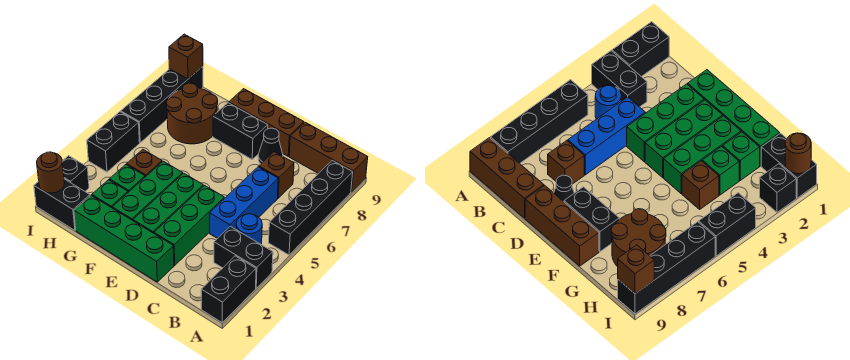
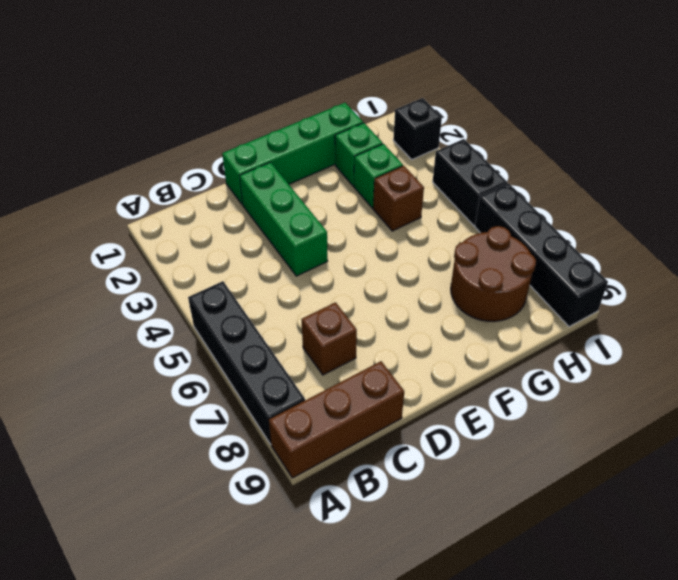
none -> black brick A1:A2 level 1
none -> black brick A3:B3 level 1
none -> blue round brick B4 level 1

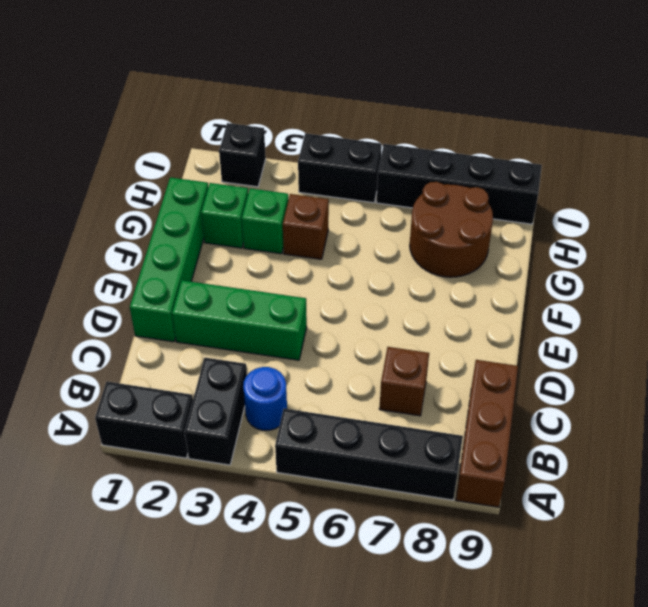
none -> blue brick C4:C6 level 1
none -> black cone D8 level 1
none -> brown brick D9:F9 level 1

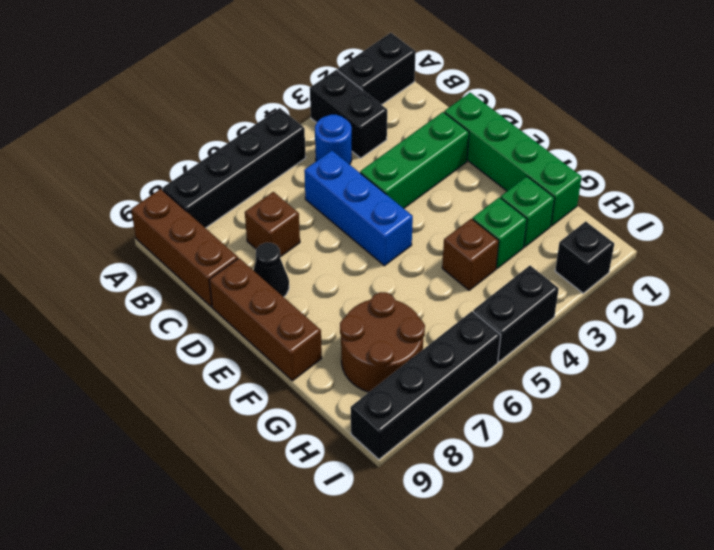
blue brick C5:E5 level 1 -> blue brick C4:C6 level 1
none -> green brick E2:E4 level 1
none -> black brick E8:F8 level 1
none -> green brick F2:F4 level 1

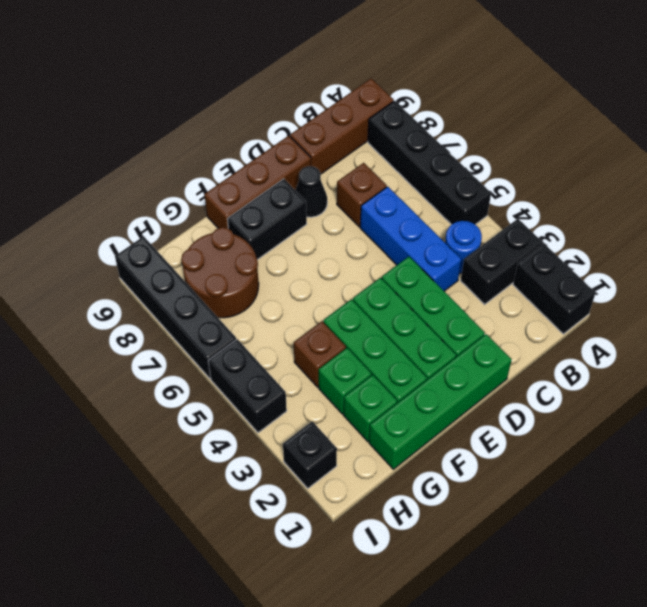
none -> black brick H1:I1 level 1
none -> brown round brick I1 level 2
none -> brown brick I9 level 2

